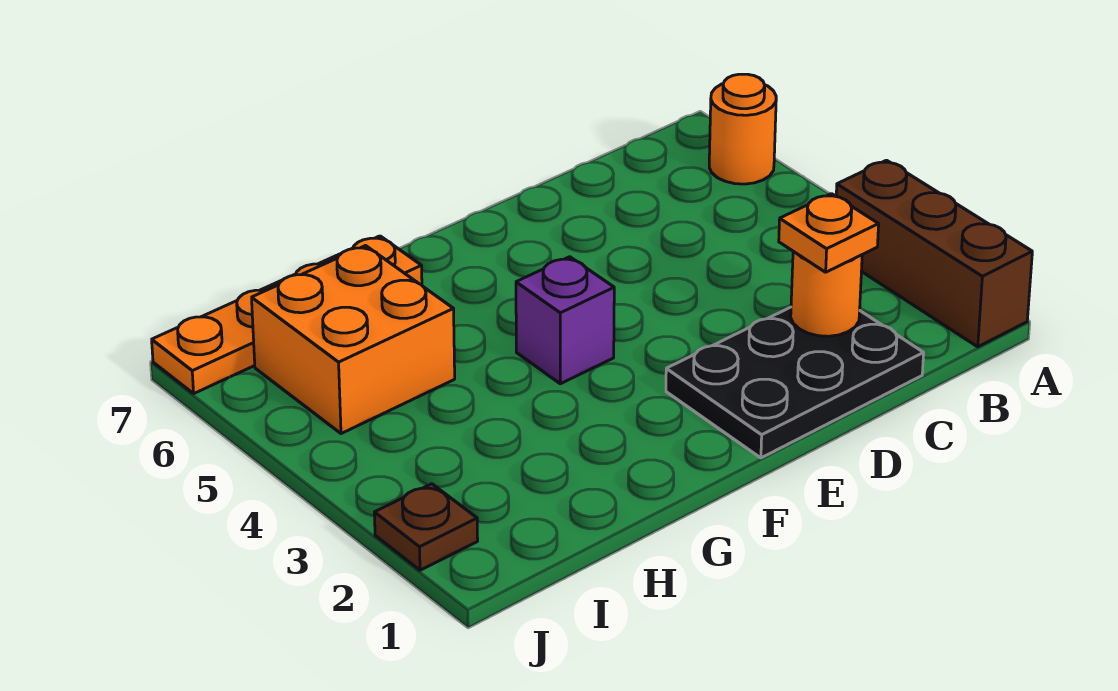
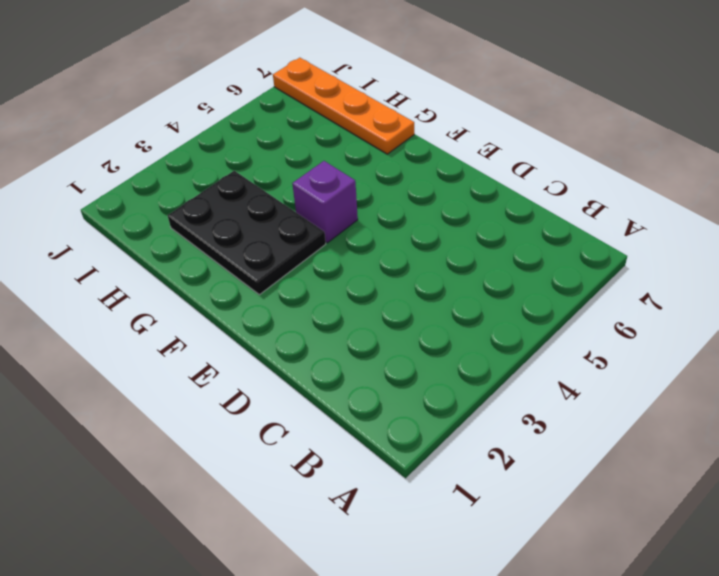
black plate F2:H3 level 1 -> black plate C1:E2 level 1
none -> brown brick A1:A3 level 1
none -> orange round brick A6 level 1

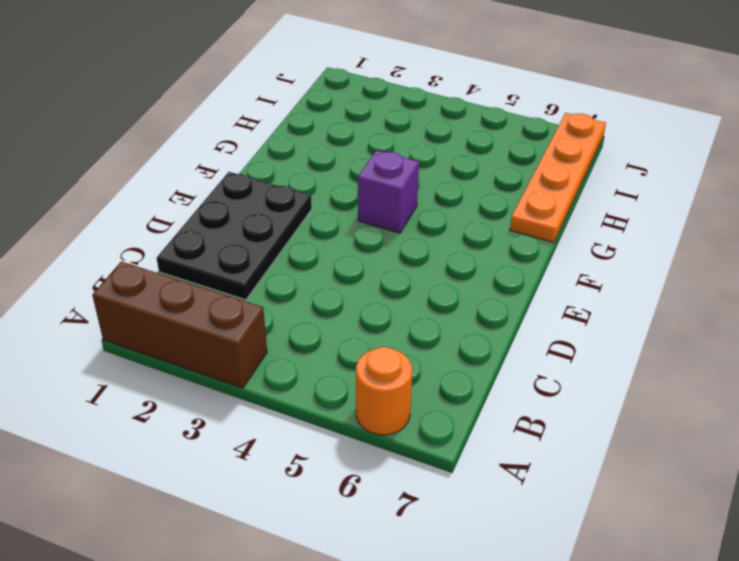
none -> orange brick H5:I6 level 1
none -> brown plate J2 level 1

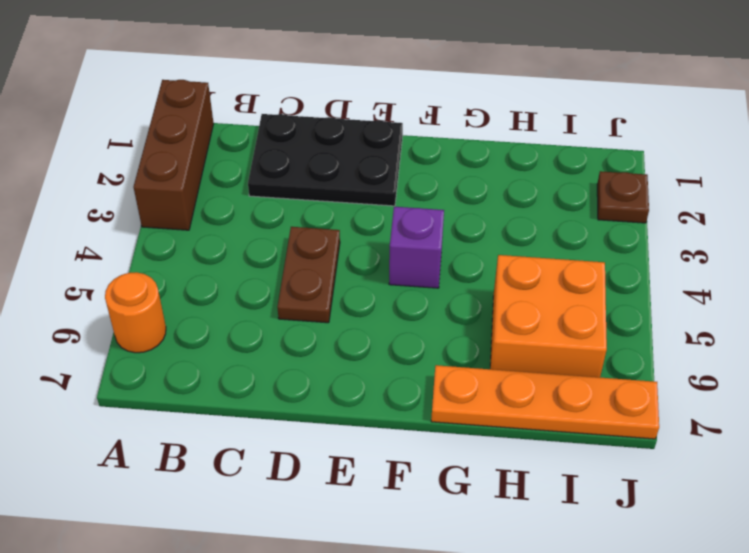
brown plate D4:D5 level 1 -> none
none -> orange round brick C2 level 2
none -> orange plate C2 level 3

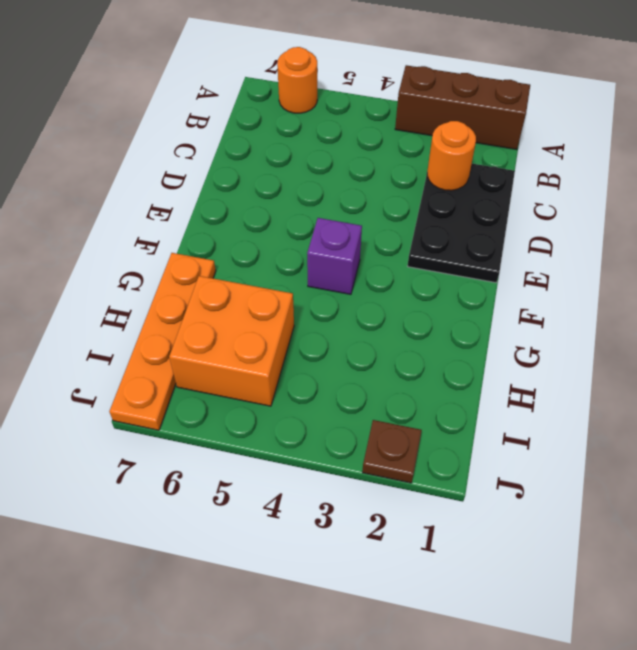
none -> orange plate C2 level 3

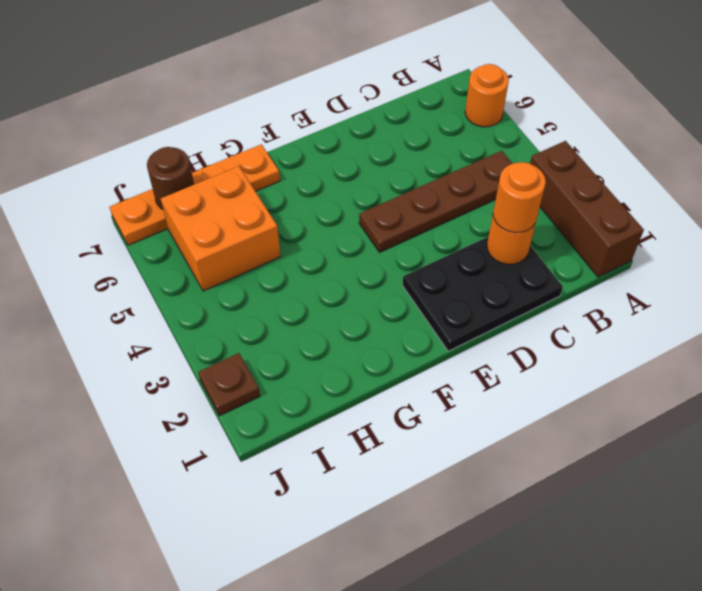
brown plate B4:E4 level 1 -> none
orange round brick C2 level 3 -> orange plate C2 level 3
brown round brick I7 level 2 -> none
none -> purple brick F4 level 1

